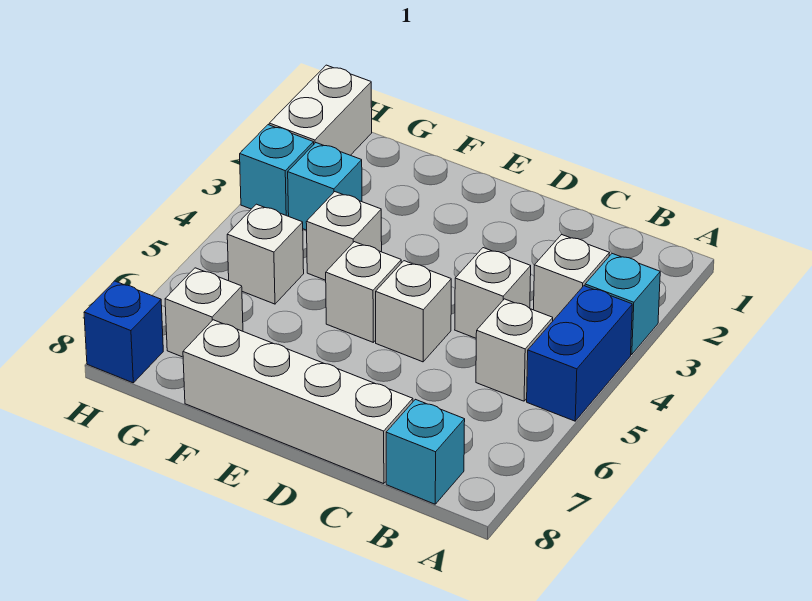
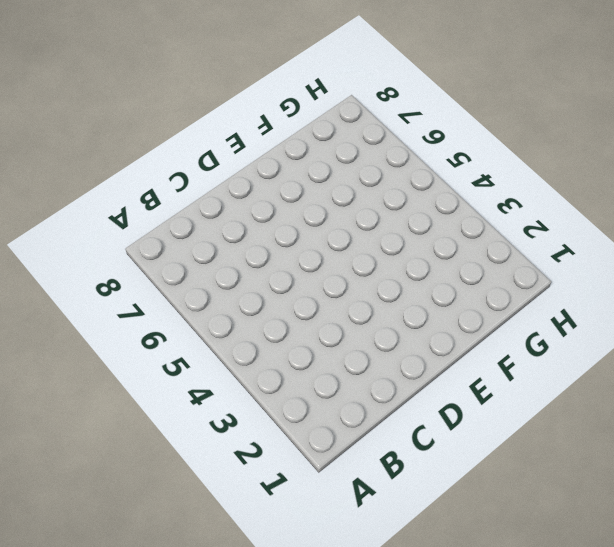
none -> cyan brick A3 level 1
none -> blue brick A4:A5 level 1
none -> white brick B3 level 1

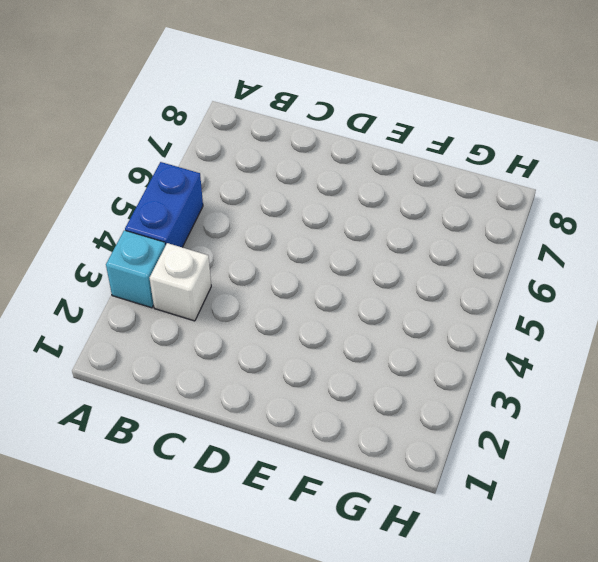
none -> white brick B5 level 1
none -> cyan brick B8 level 1
none -> white brick C4 level 1

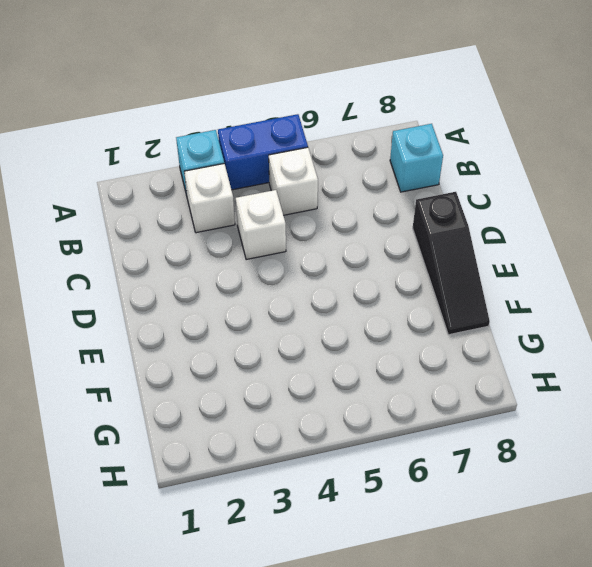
black slope D8:F8 level 1 top D -> white brick C8:F8 level 1
none -> white brick D5 level 1
none -> white brick E5 level 1
none -> white brick F4 level 1

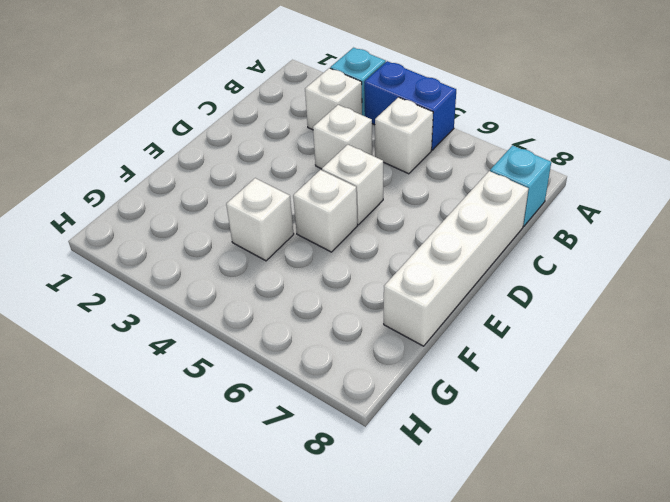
none -> cyan brick G3 level 1
none -> white brick G5 level 1
none -> white brick G7 level 1

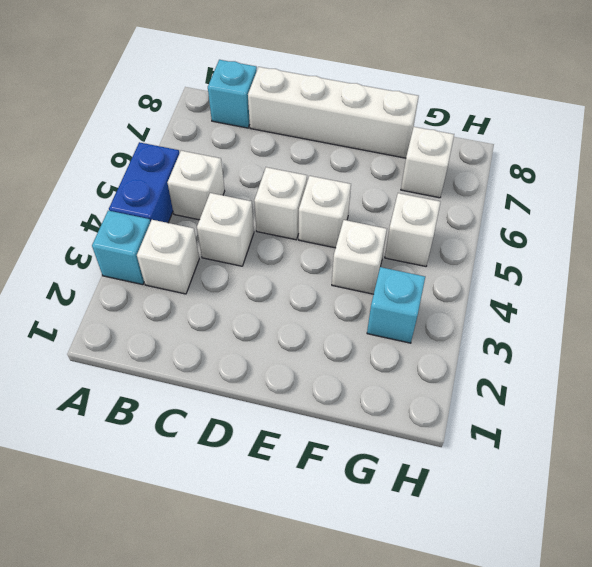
none -> white brick H1:H2 level 1
none -> cyan brick H3 level 1
none -> blue brick H8 level 1

